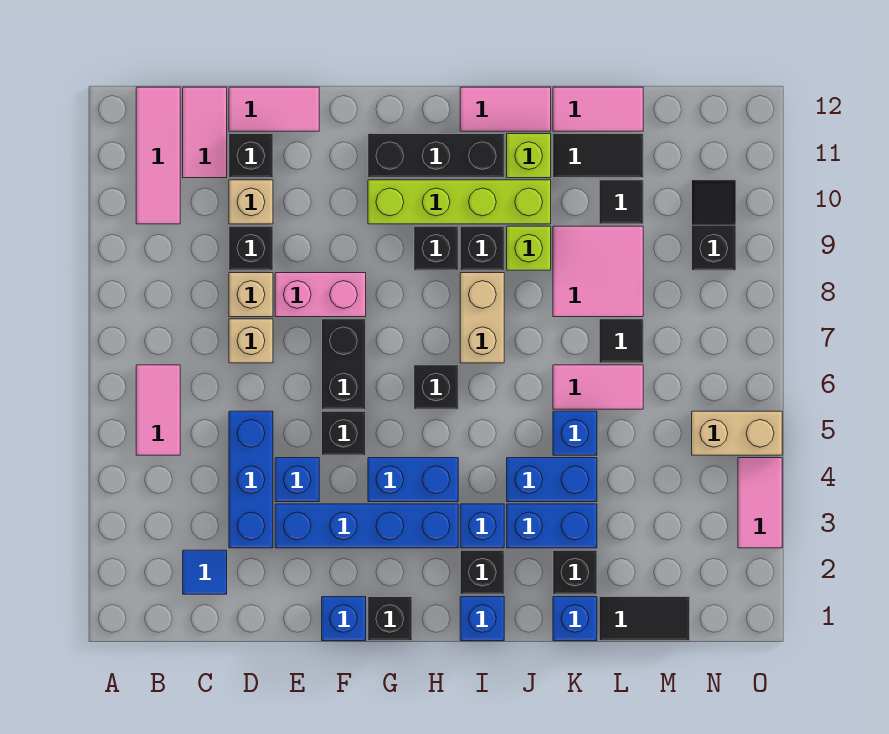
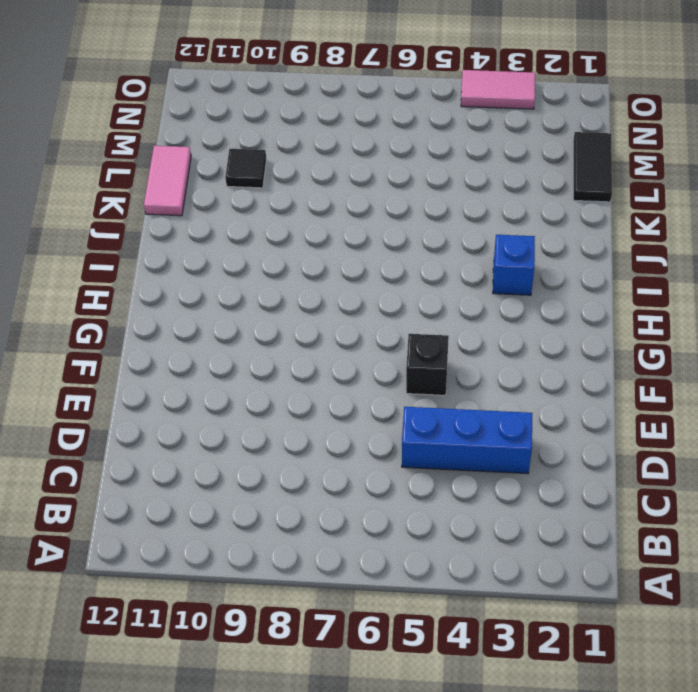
none -> pink tile B5:B6 level 1
none -> pink tile B10:B12 level 1
none -> blue tile C2 level 1
none -> pink tile C11:C12 level 1

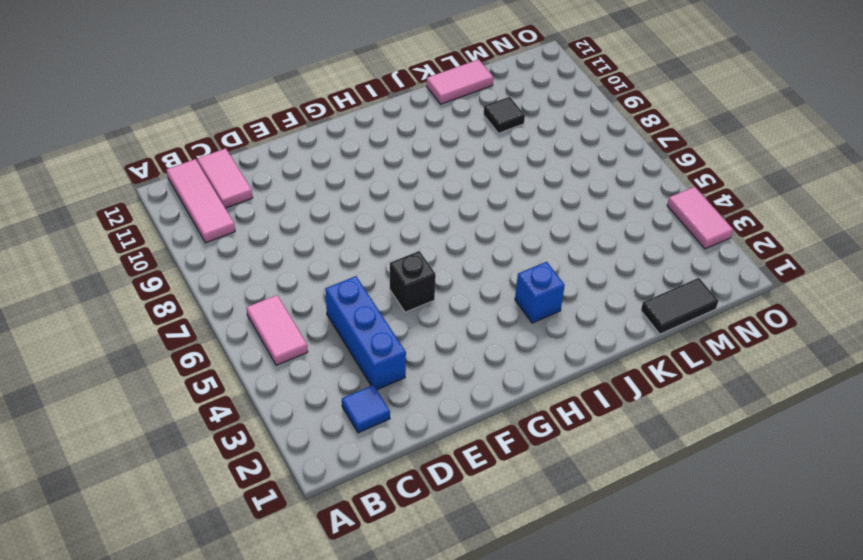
none -> tan brick D7 level 1
none -> tan brick D8 level 1
none -> black brick D9 level 1
none -> tan brick D10 level 1

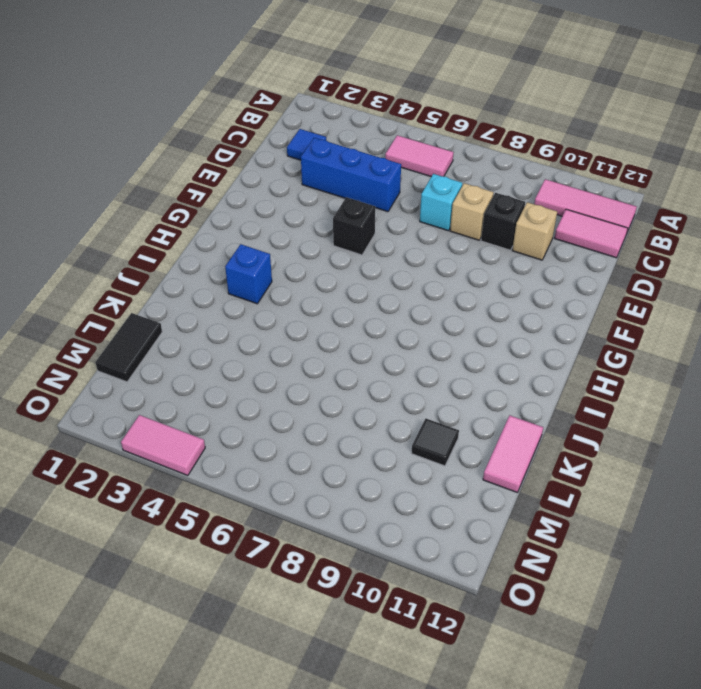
cyan brick D7 level 1 -> tan brick D7 level 1
none -> black brick D11 level 1
none -> pink tile D12:E12 level 1
none -> blue brick E3:H3 level 1
none -> blue brick E4 level 1

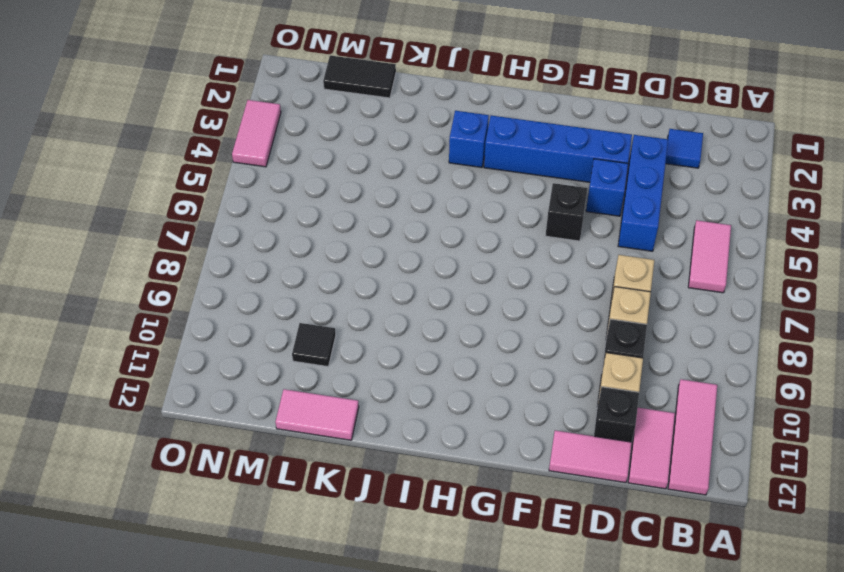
none -> pink brick E8:F8 level 1
none -> blue brick F1 level 1
none -> black brick F6:F7 level 1
none -> black brick G1 level 1

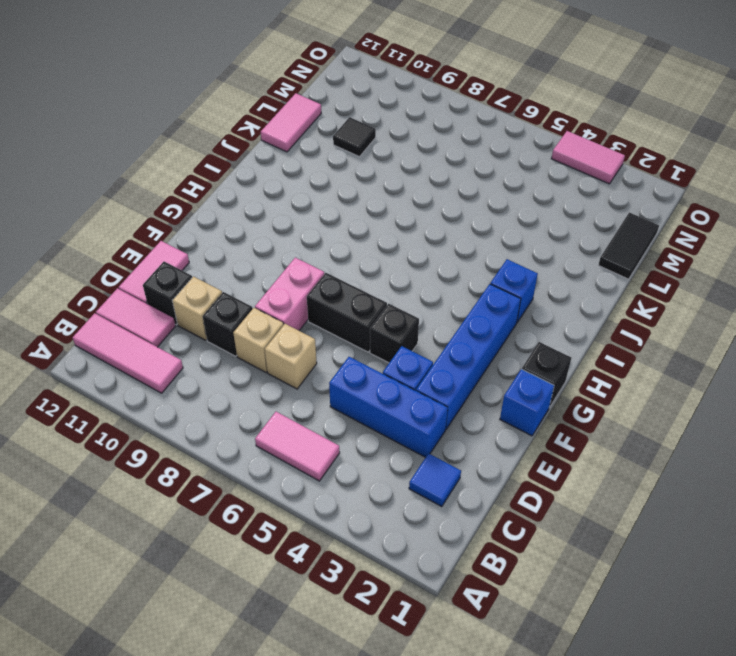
none -> blue brick G4:H4 level 1
none -> lime brick G10:J10 level 1
none -> black brick G11:I11 level 1
none -> black brick H6 level 1

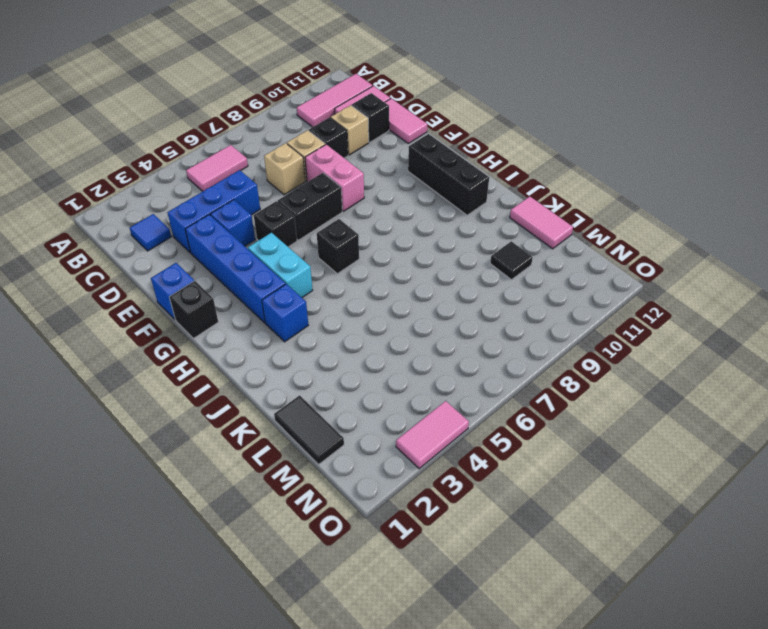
cyan brick G4:H4 level 1 -> blue brick G4:H4 level 1
none -> lime brick G10:J10 level 1
none -> black brick H9 level 1
none -> blue brick I1 level 1
none -> black brick I2 level 1

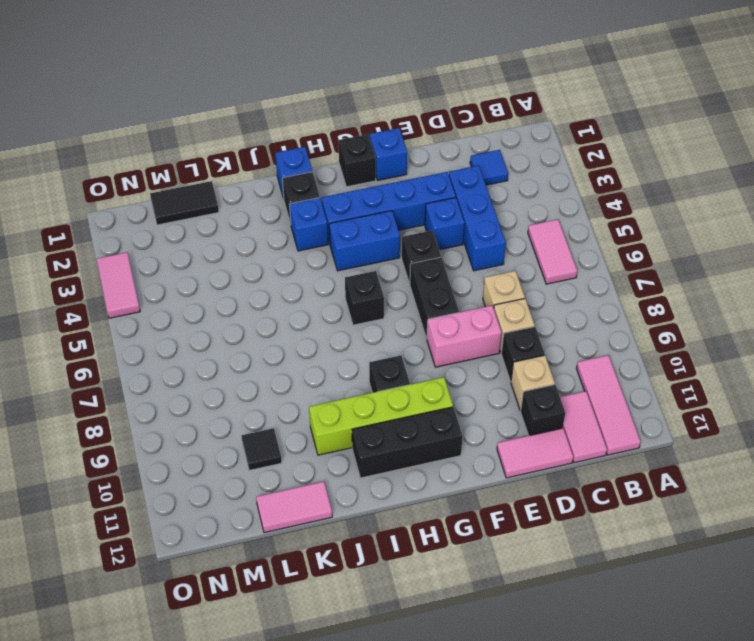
none -> tan brick I7:I8 level 1
none -> black brick I9 level 1
none -> pink tile I12:J12 level 1
none -> blue brick J3:K3 level 1

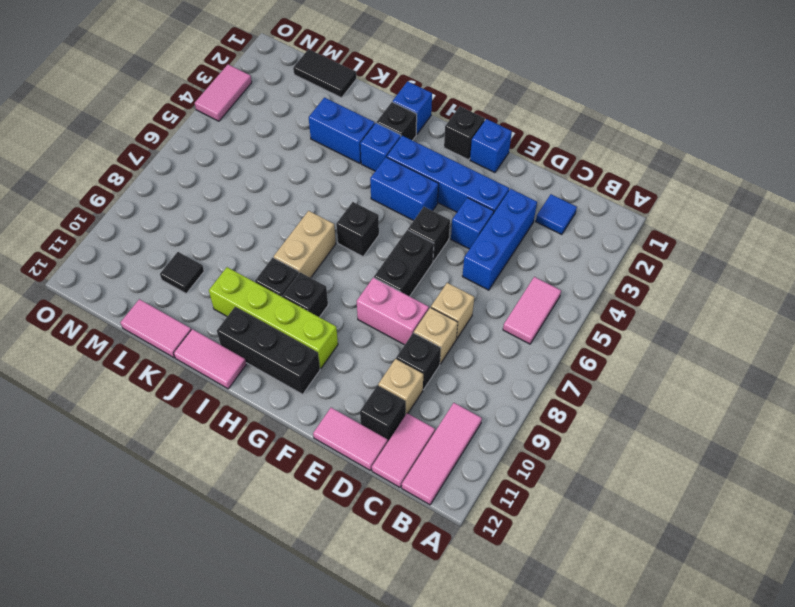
none -> blue brick J4:K4 level 1
none -> lime brick J9 level 1
none -> lime brick J11 level 1
none -> blue brick K1 level 1

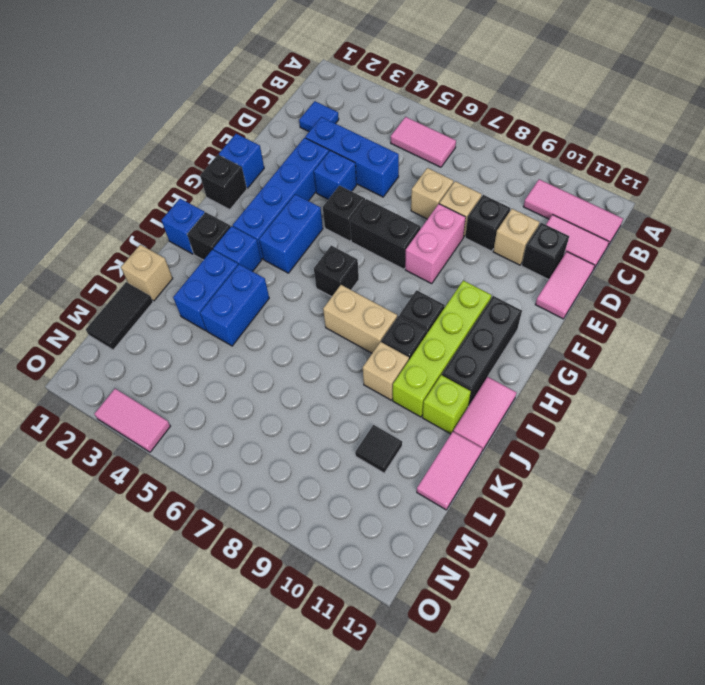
tan brick J9 level 1 -> lime brick J9 level 1
tan brick K1 level 1 -> blue brick K1 level 1
none -> black brick K2 level 1
none -> blue brick K5 level 1
none -> pink tile K6:L6 level 1
none -> pink tile K8:L9 level 1

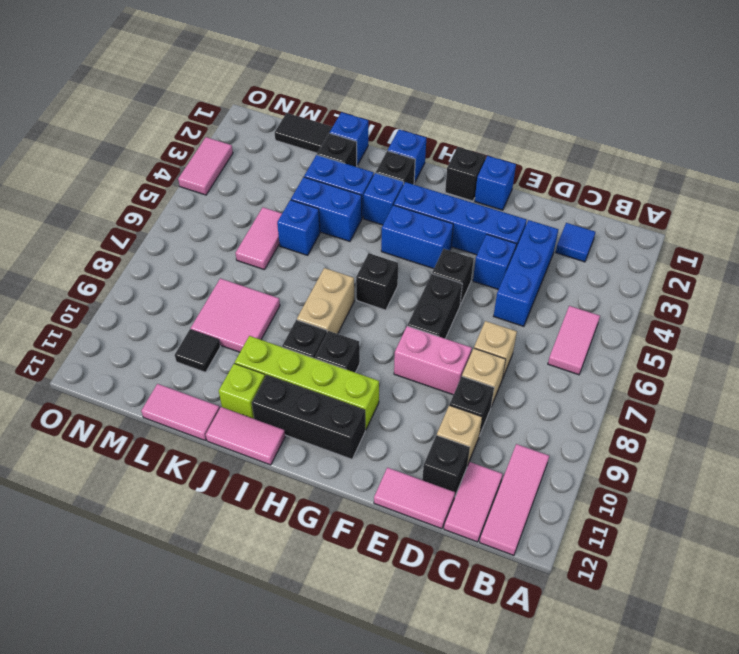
pink tile L5:L6 level 1 -> pink tile K6:L6 level 1
none -> lime brick J9 level 1
none -> black tile K11:L11 level 1
none -> black tile L7 level 1
none -> tan brick N5:O5 level 1

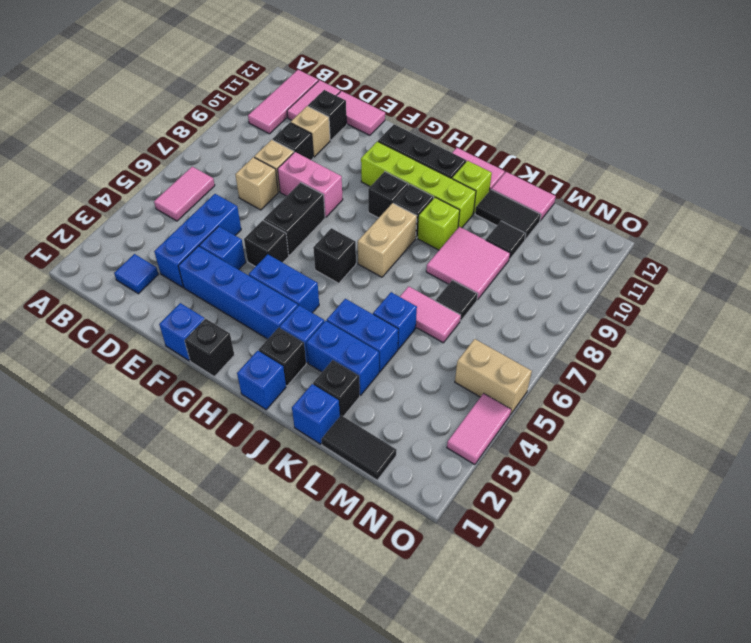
none -> black slope N9:N10 level 1 top 9

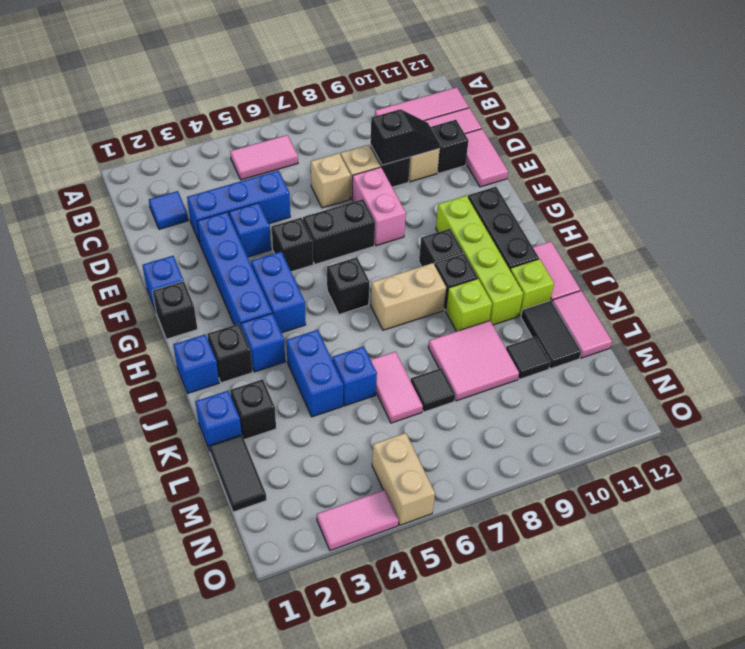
black slope D9:D10 level 2 top 9 -> black slope N9:N10 level 1 top 9
none -> blue brick J3:K3 level 1

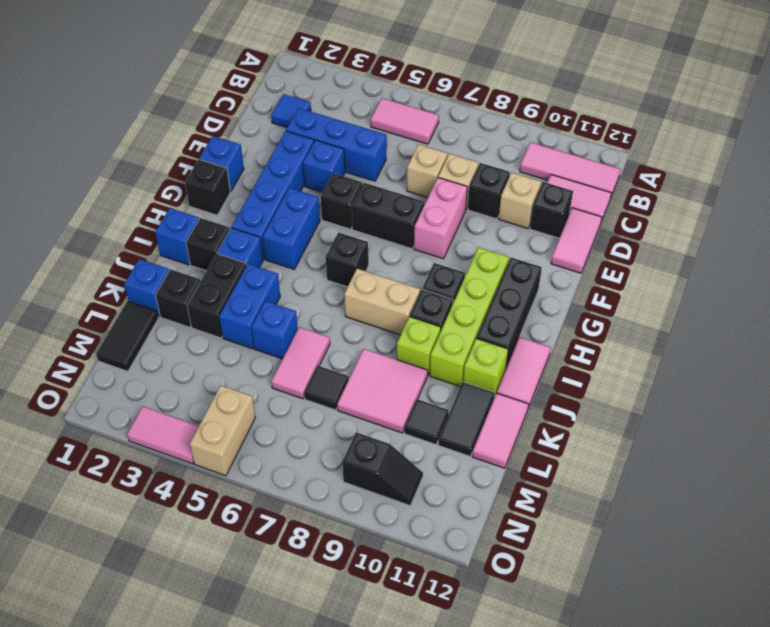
black brick J3:K3 level 1 -> blue brick J3:K3 level 1

